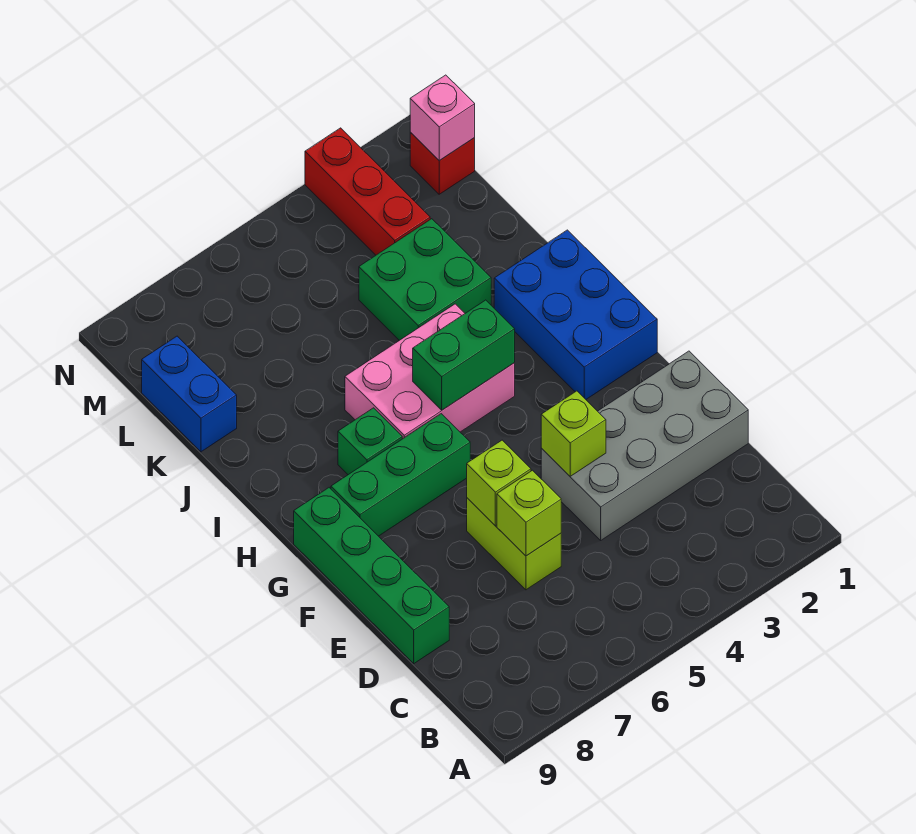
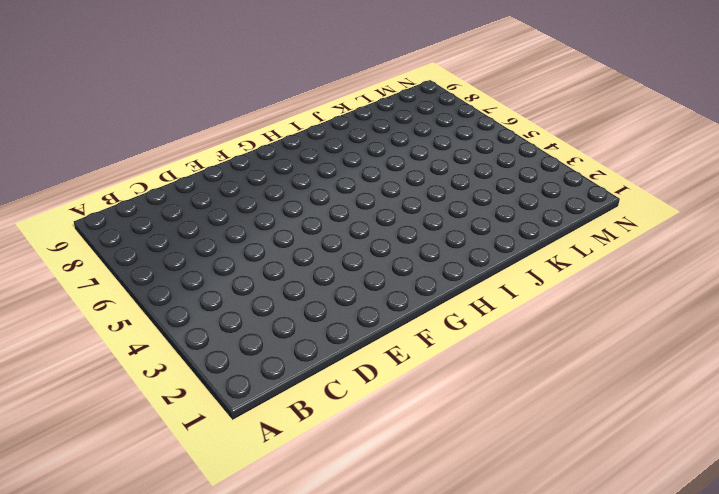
none -> grey brick D1:E4 level 1
none -> lime brick D6:E6 level 1
none -> green brick D9:G9 level 1

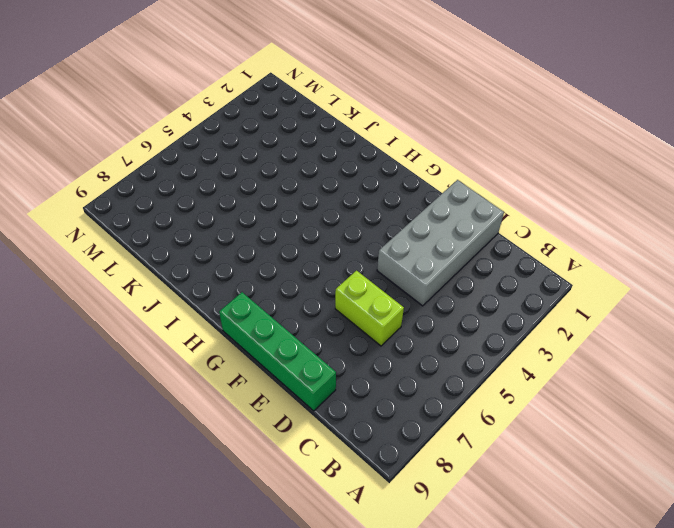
none -> blue brick G1:I2 level 1
none -> green brick G6:G8 level 1
none -> pink brick H4:I6 level 1

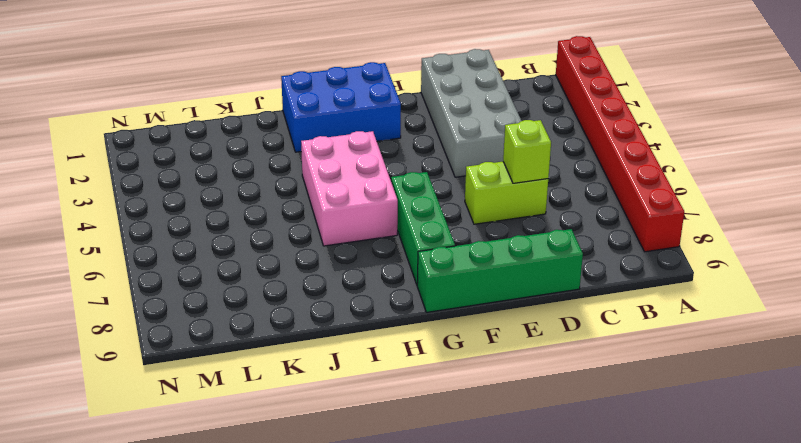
red brick A1:A8 level 1 -> none
none -> green brick H7 level 1
none -> green brick J3:K4 level 1
none -> blue brick K9:L9 level 1

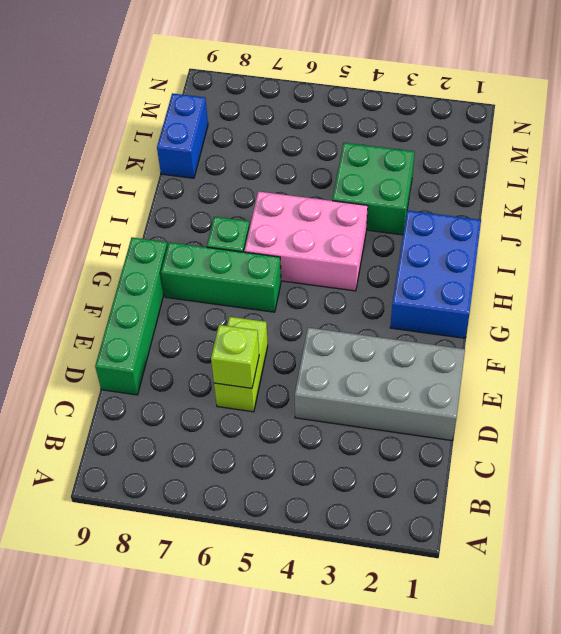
none -> red brick L3:N3 level 1
none -> red brick M1 level 1
none -> lime brick E4 level 2

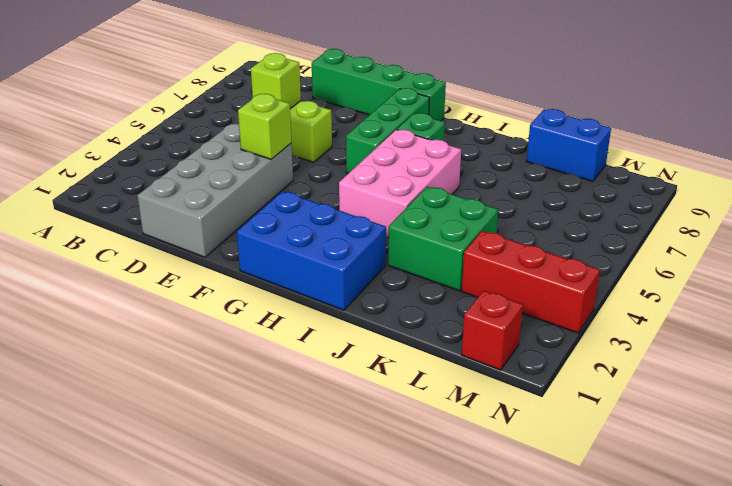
none -> lime brick E6 level 2
none -> green brick H4:H5 level 2
none -> pink brick M1 level 2

